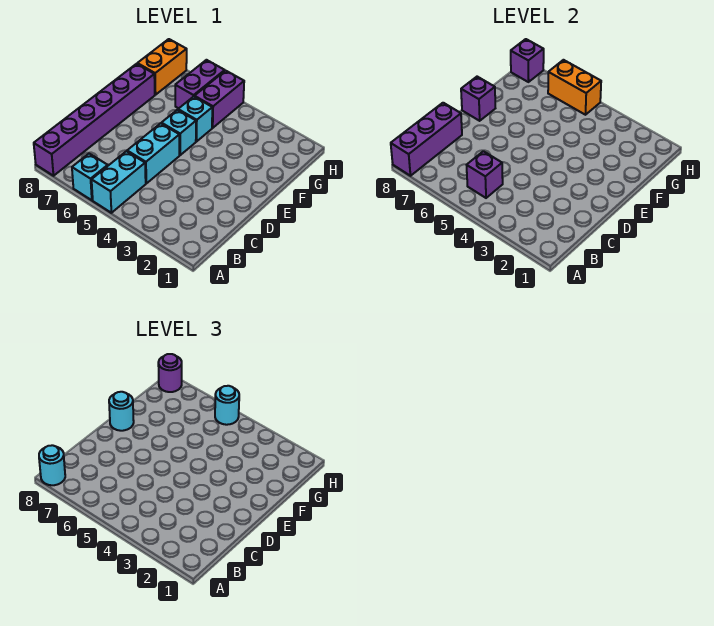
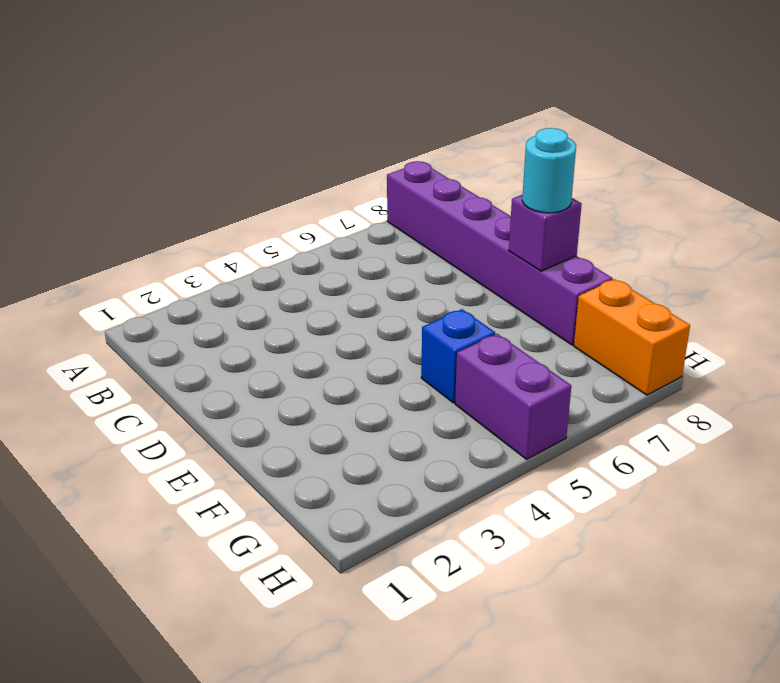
blue brick F5 level 1 -> cyan brick F5 level 1
none -> cyan brick A5:B5 level 1
none -> cyan brick A6 level 1
none -> cyan brick C5:D5 level 1

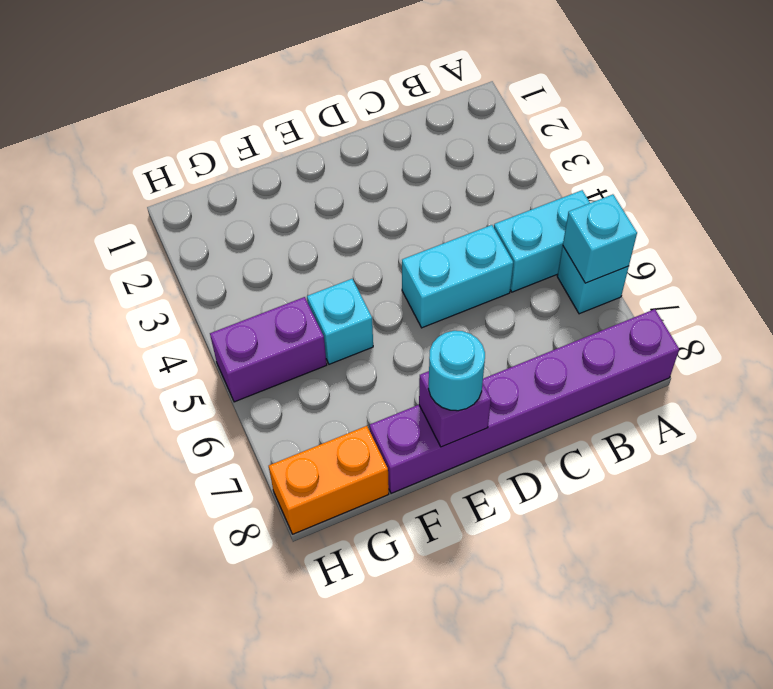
cyan brick A6 level 2 -> cyan brick E5 level 1
none -> purple brick G6:H6 level 1
none -> purple brick A8:C8 level 2
none -> purple brick B5 level 2

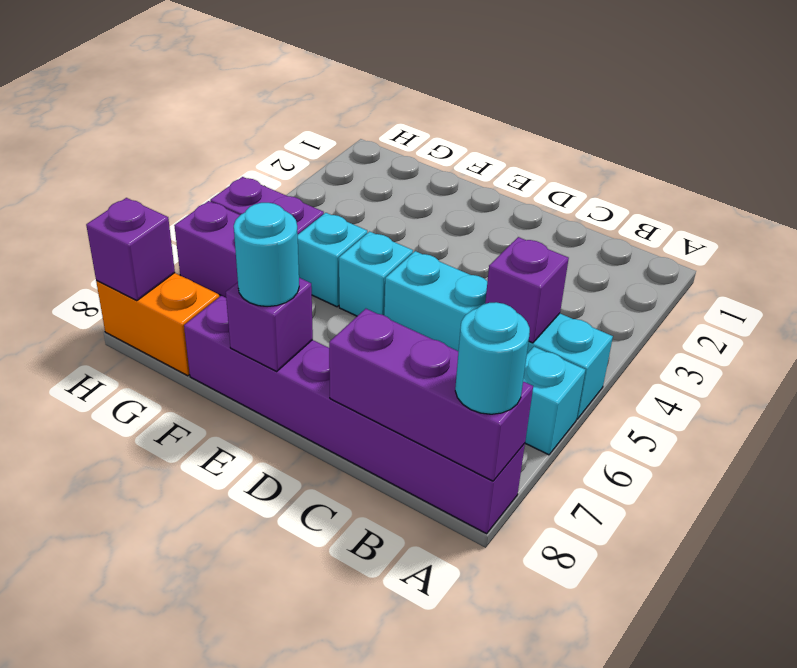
none -> orange brick H5:H6 level 2
none -> cyan round brick H5 level 3
none -> purple round brick H8 level 3

